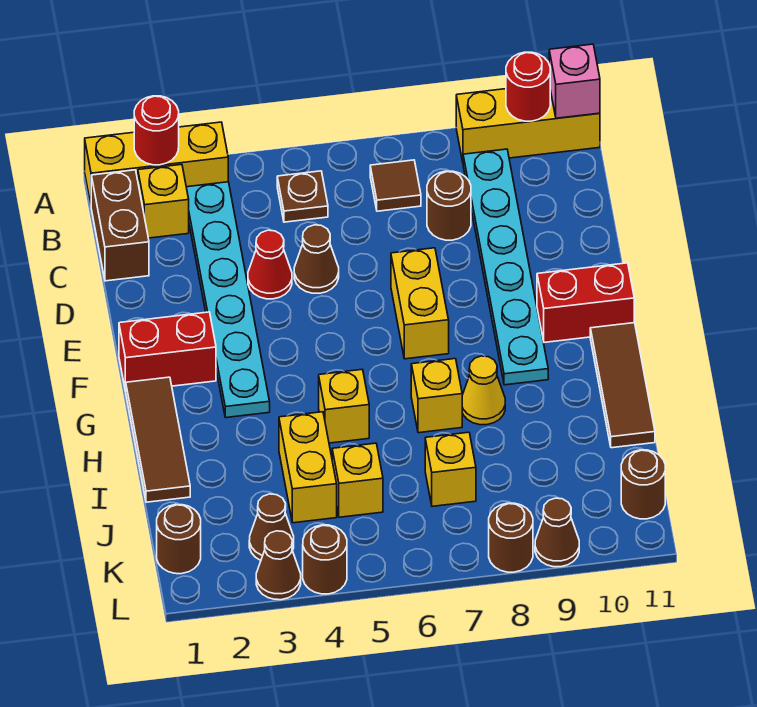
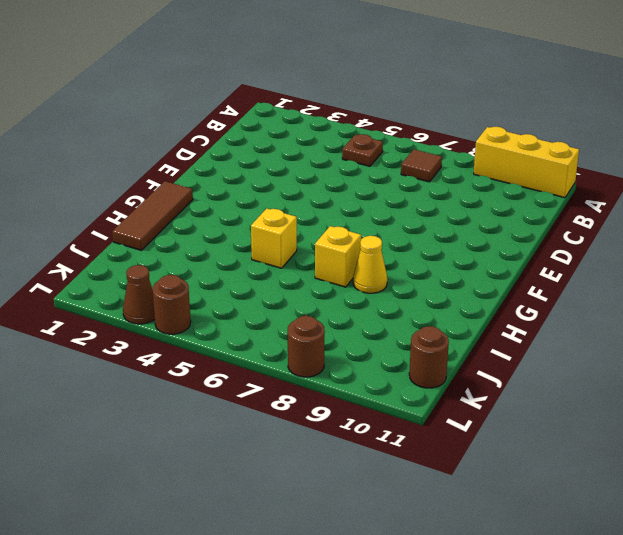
none -> yellow brick A1:A3 level 1
none -> brown brick B1:C1 level 1
none -> yellow brick B2 level 1
none -> cyan plate B3:G3 level 1

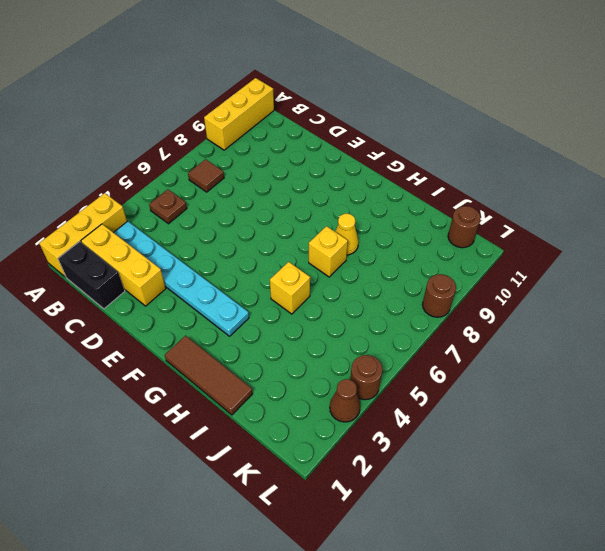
black brick B1:C1 level 1 -> brown brick B1:C1 level 1
yellow brick B2:D2 level 1 -> yellow brick B2 level 1
none -> cyan plate B9:G9 level 1
none -> brown round brick C8 level 1
none -> red cone D4 level 1
none -> brown cone D5 level 1

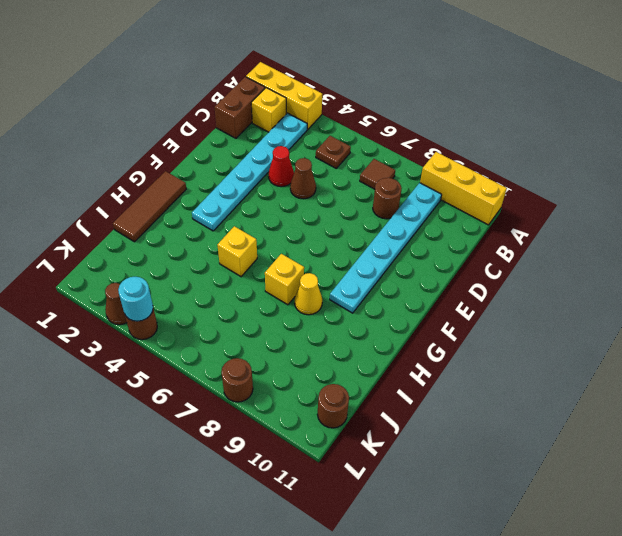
cyan round brick L4 level 2 -> none
none -> yellow brick E7:F7 level 1
none -> red brick F1:F2 level 1
none -> red brick F10:F11 level 1
none -> brown tile G11:I11 level 1

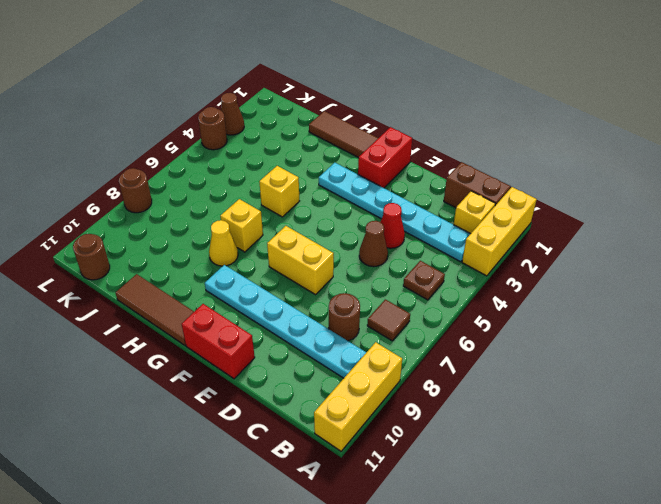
red brick E11:F11 level 1 -> red brick F10:F11 level 1
none -> yellow brick I4:J4 level 1
none -> yellow brick J5 level 1
none -> yellow brick J7 level 1
none -> brown round brick K1 level 1

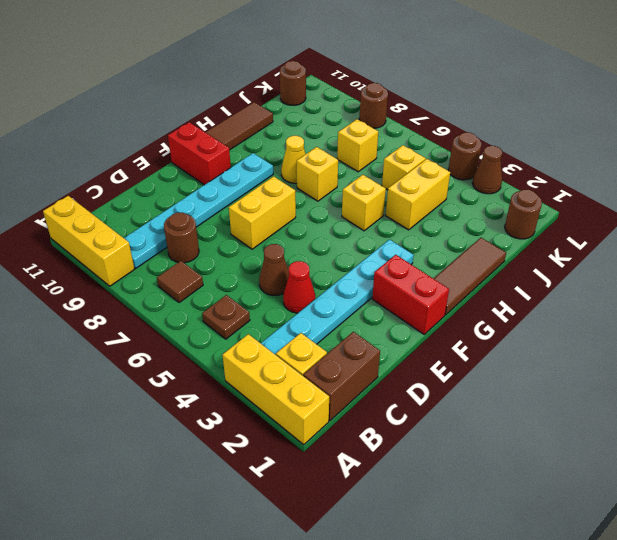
none -> brown cone K3 level 1
none -> brown cone L9 level 1
none -> red round brick A2 level 2
none -> red round brick A10 level 2

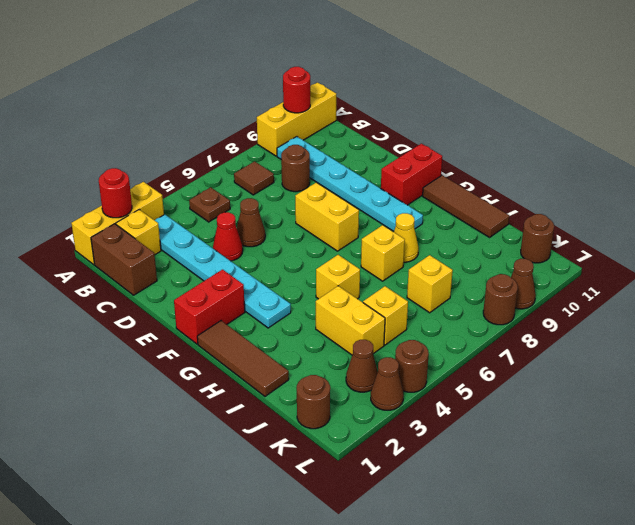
none -> pink brick A11 level 2

